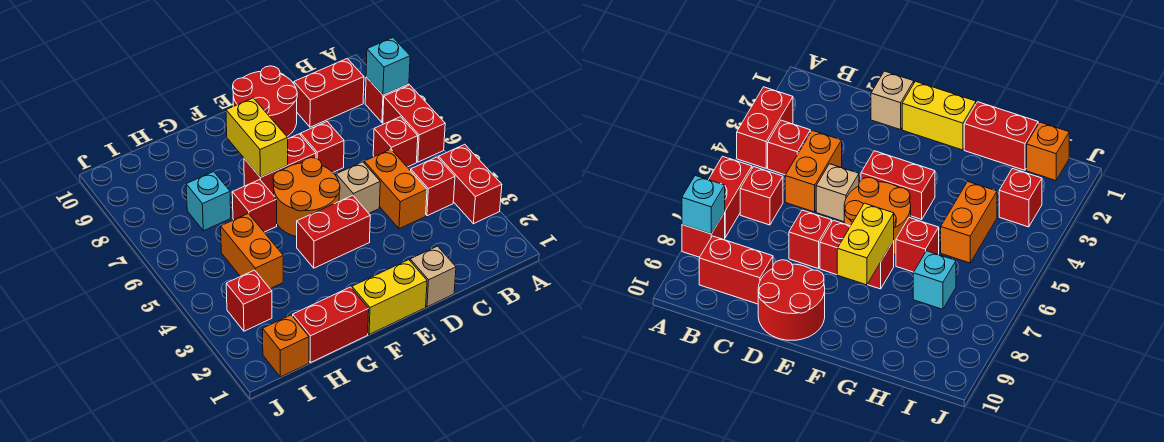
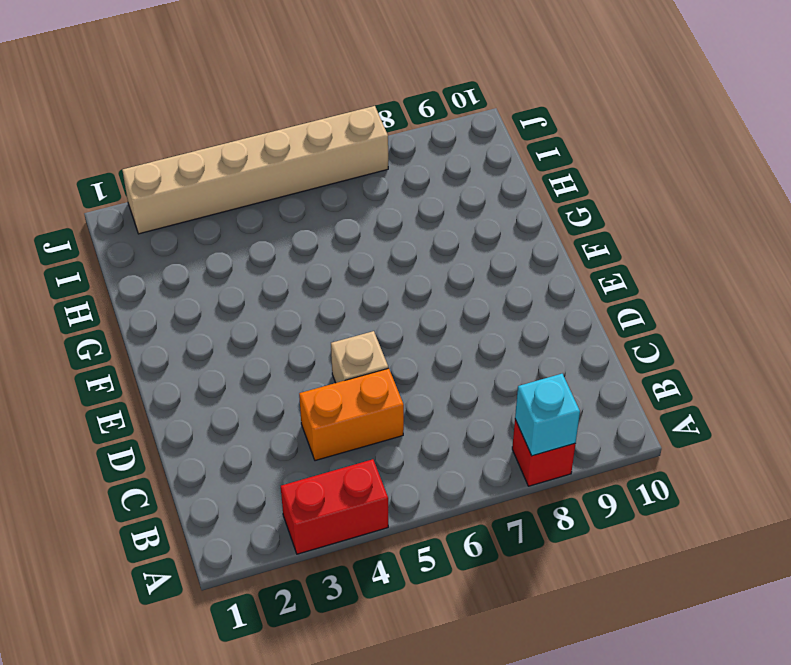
tan brick J2:J7 level 1 -> none
none -> red brick A6:A7 level 1
none -> red brick B4 level 1
none -> red brick B6 level 1

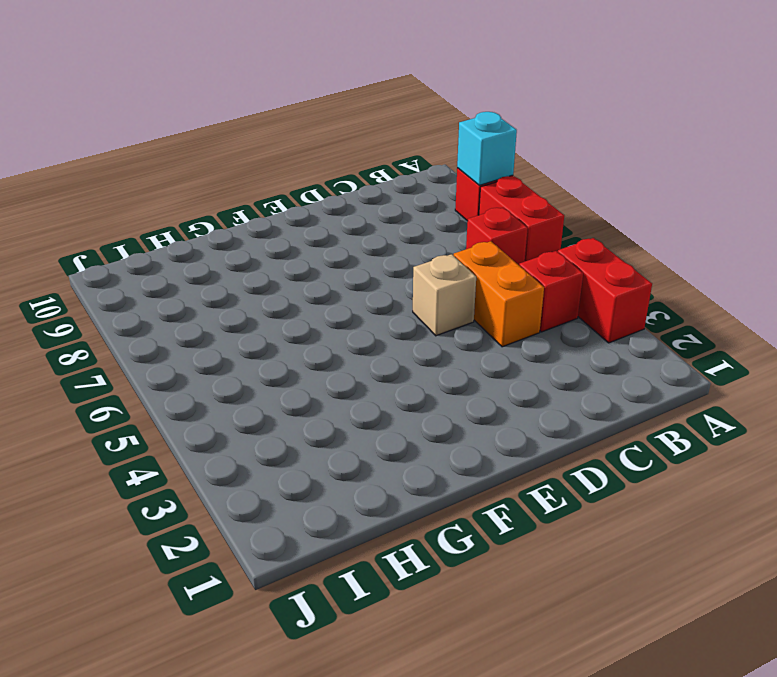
none -> red brick B9:C9 level 1
none -> tan brick D1 level 1
none -> red brick D7 level 1

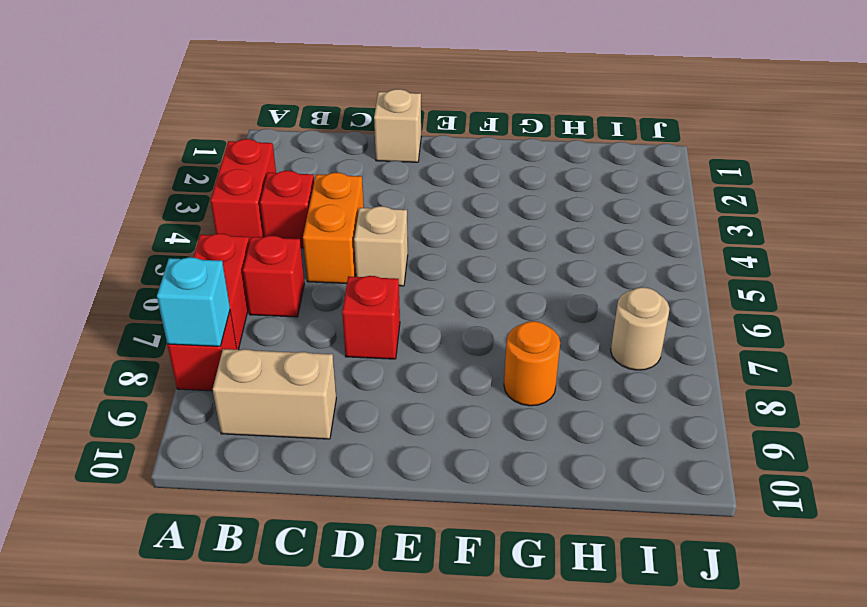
tan brick B9:C9 level 1 -> red brick B9:C9 level 1
orange round brick G8 level 1 -> none
tan round brick I7 level 1 -> none
none -> red round brick D9:E10 level 1
none -> yellow brick E1:F1 level 1
none -> red brick E4:F4 level 1

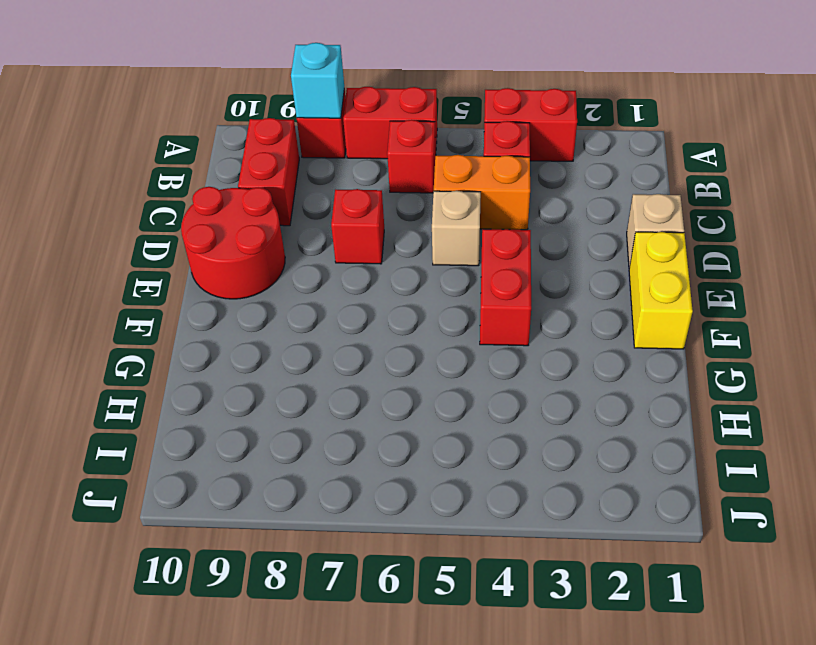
none -> orange round brick E5:F6 level 1
none -> red brick E7:F7 level 1
none -> red brick G1:H1 level 1

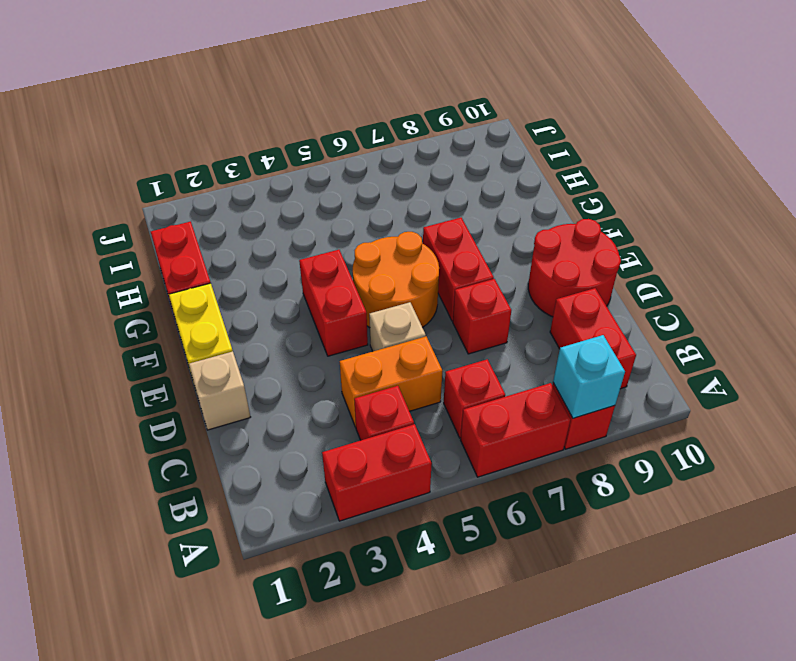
none -> red brick G6 level 1
none -> orange brick H4:H5 level 1
none -> cyan brick H7 level 1

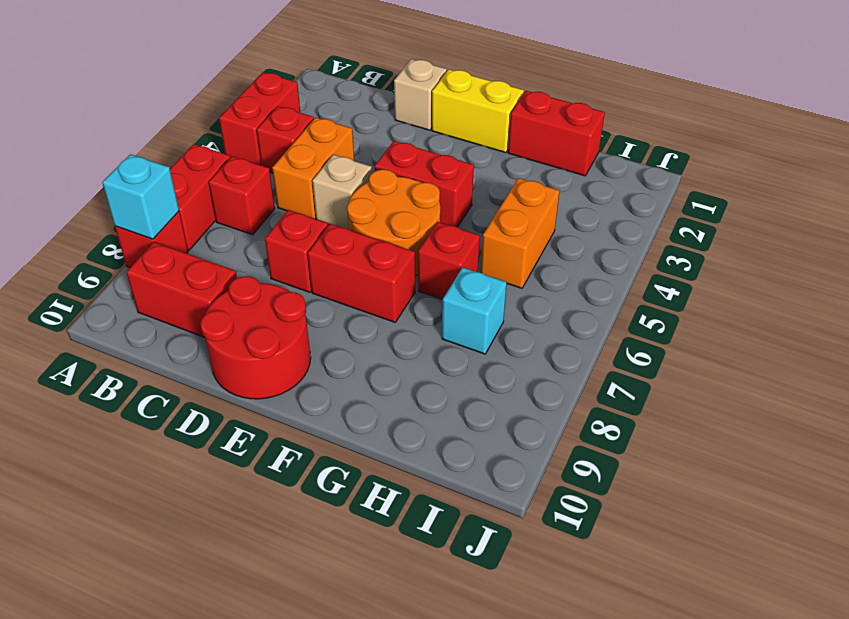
none -> orange brick I1 level 1
none -> red brick I3 level 1
none -> yellow brick F7:F8 level 2

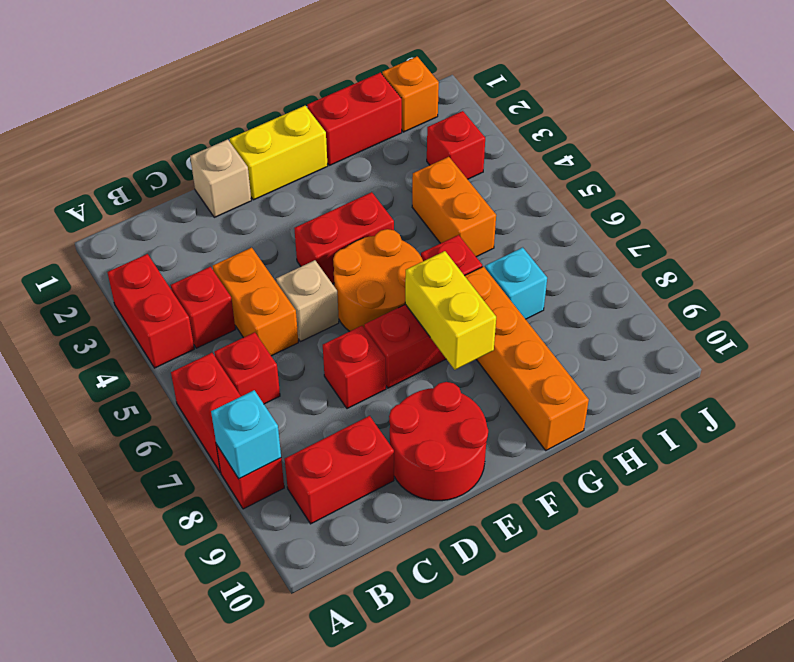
orange brick G7:G10 level 1 -> none

